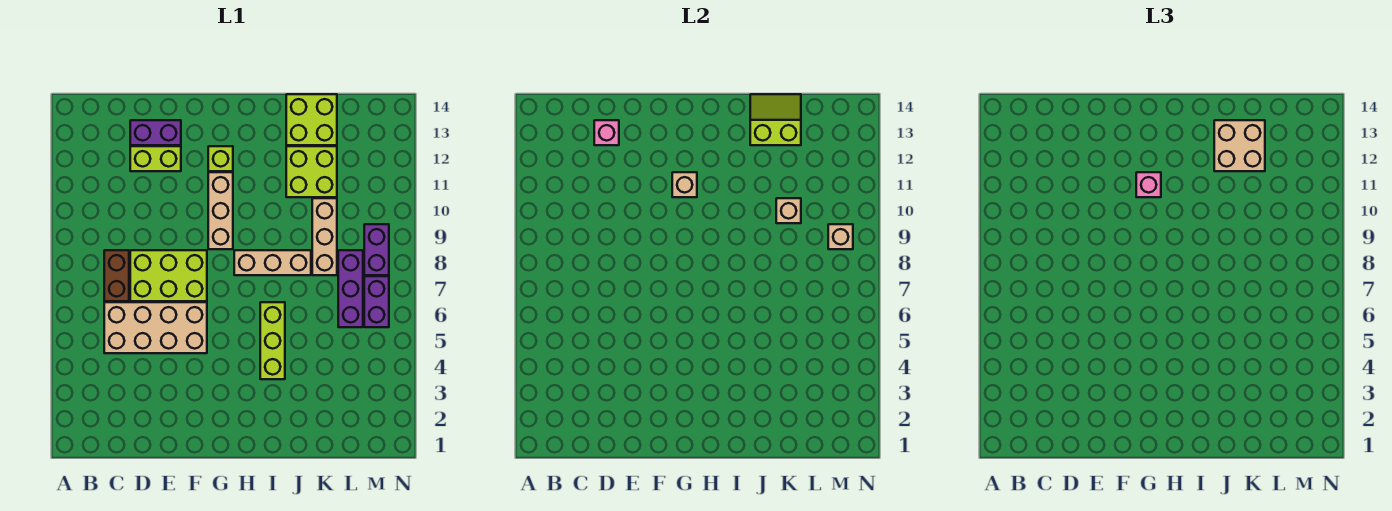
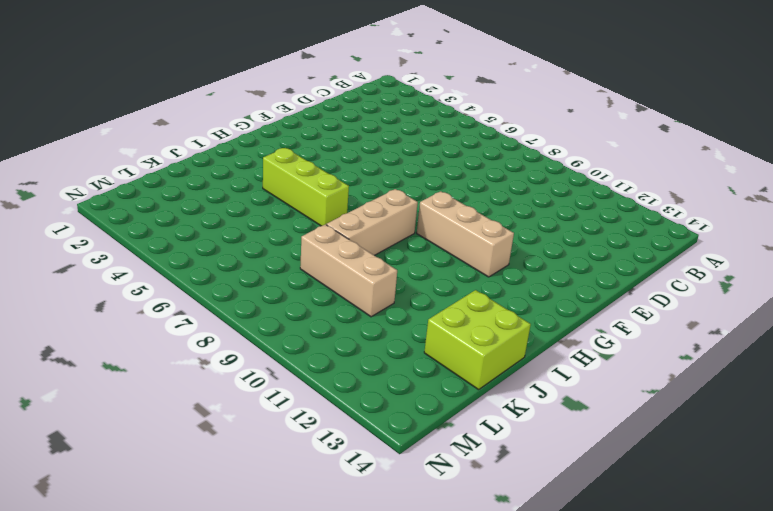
none -> tan brick C5:F6 level 1
none -> brown brick C7:C8 level 1
none -> lime brick D7:F8 level 1

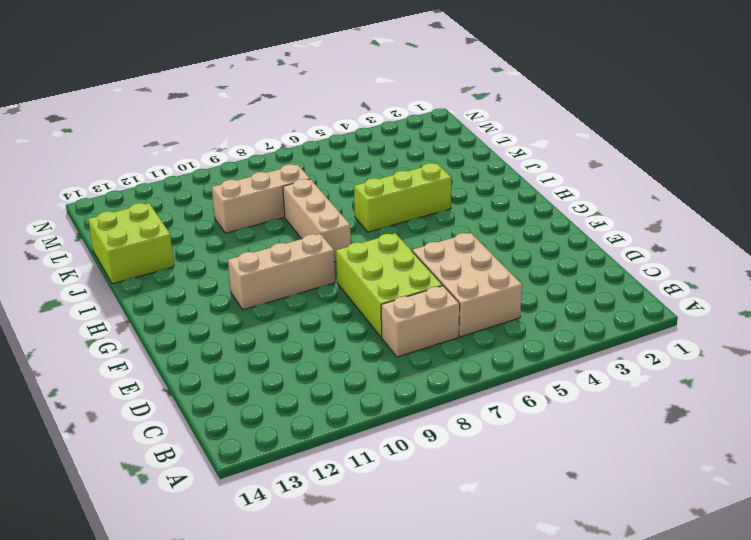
tan brick C5:E6 level 1 -> tan brick C5:F6 level 1
tan brick C7:C8 level 1 -> brown brick C7:C8 level 1
none -> lime brick D12:E12 level 1
none -> purple brick D13:E13 level 1
none -> lime brick G12 level 1

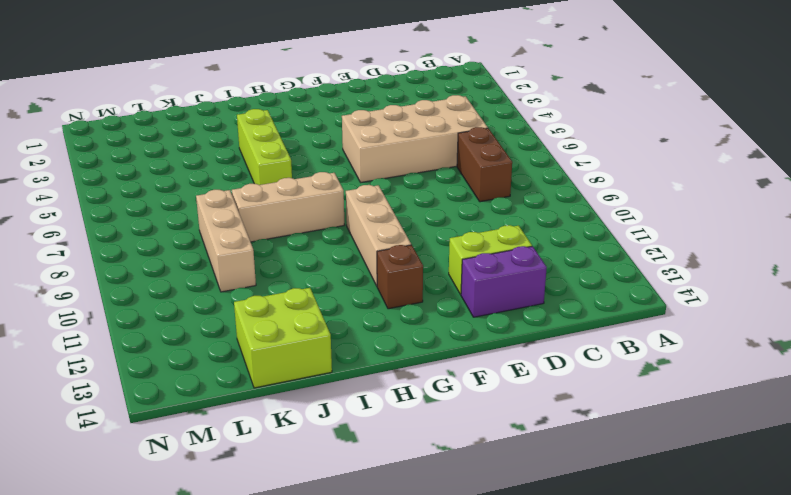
brown brick G12 level 1 -> lime brick G12 level 1
none -> lime brick D7:F8 level 1
none -> lime brick J11:K12 level 1
none -> purple brick L6:L8 level 1

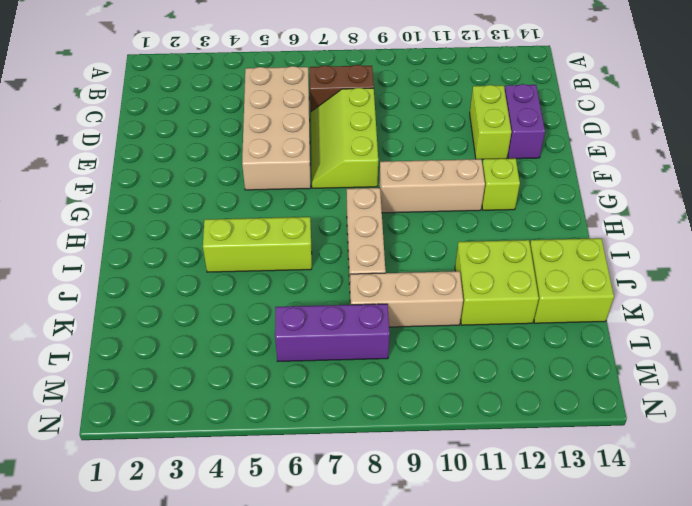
lime slope D7:F8 level 1 top 8 -> lime brick D7:F8 level 1
none -> purple brick M6:M7 level 1
none -> purple brick M8:M9 level 1
none -> pink brick D13 level 2

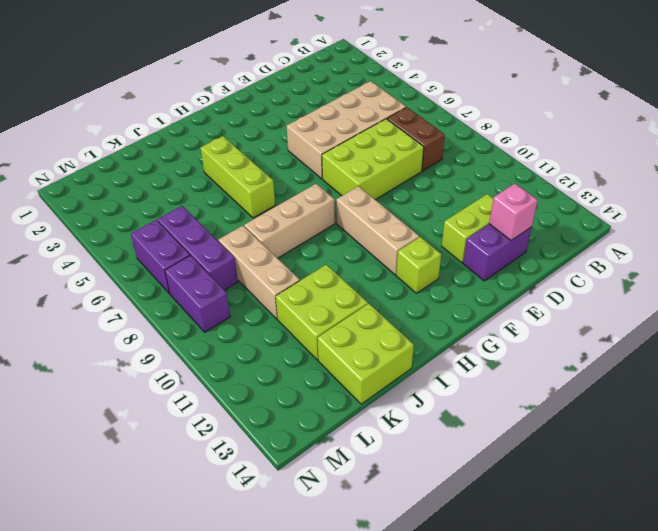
none -> tan brick G11 level 2
none -> lime slope J13:K14 level 2 top 13
none -> tan brick K10 level 2

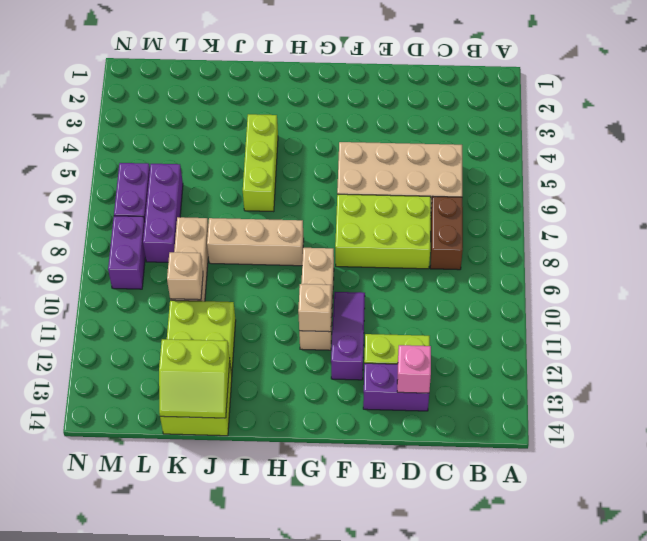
purple slope F10:F12 level 1 top 12 -> none
none -> lime brick G12 level 1
none -> tan brick M9 level 2
none -> pink brick G11 level 3

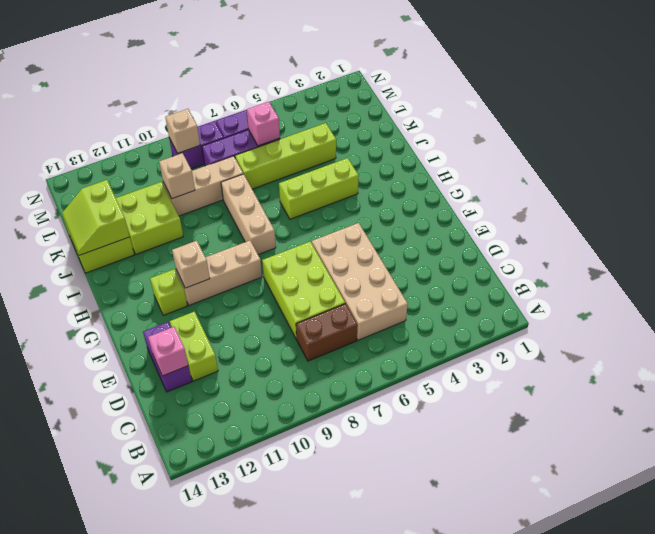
lime brick K4:K7 level 1 -> none
pink brick L6 level 2 -> pink brick G11 level 3
none -> tan brick J12:K13 level 3

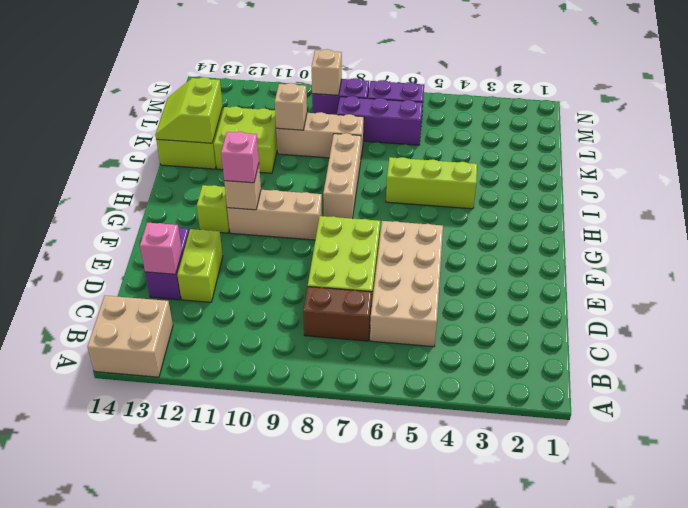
tan brick A13:B14 level 1 -> tan brick J12:K13 level 3

